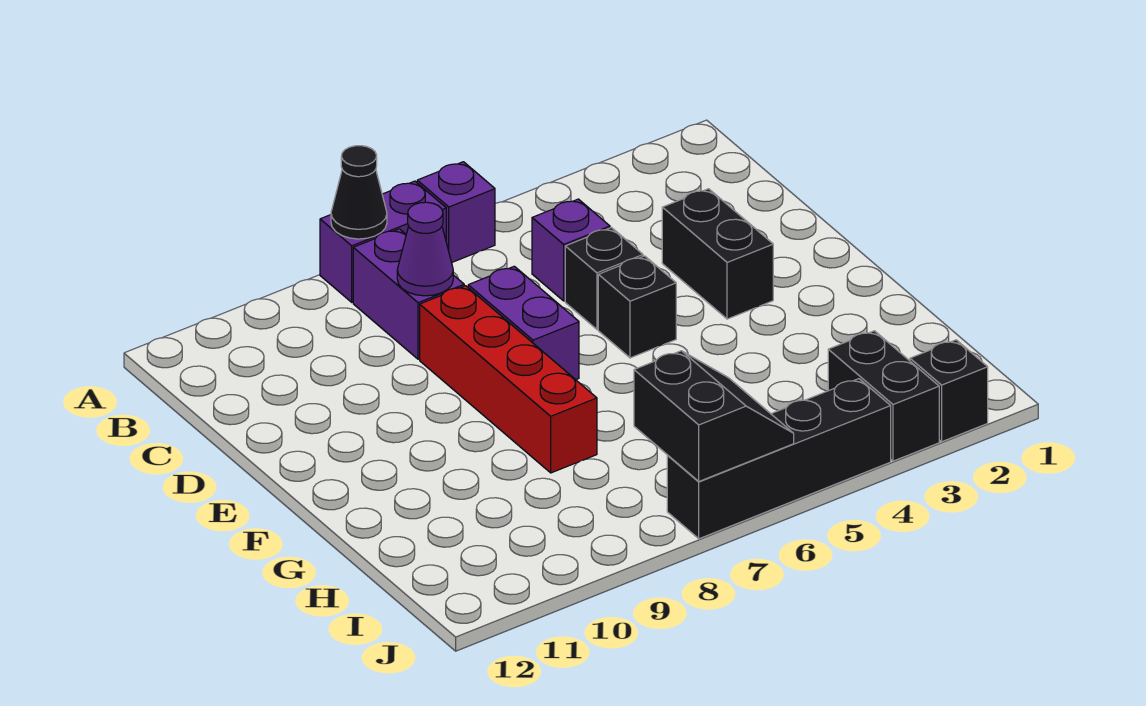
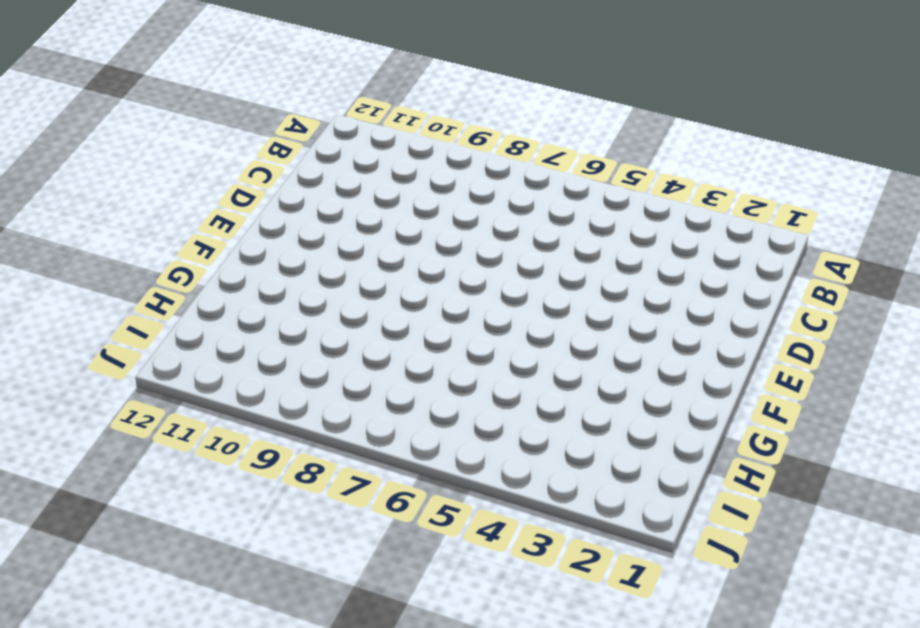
none -> purple brick A6 level 1
none -> purple brick A7:A8 level 1
none -> purple brick B8:C8 level 1

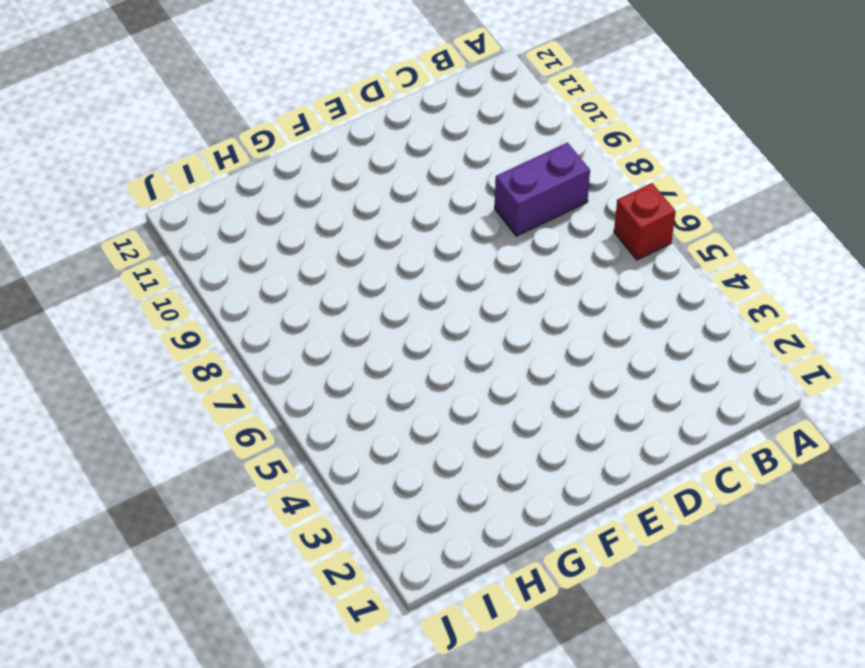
red brick A6 level 1 -> purple brick A6 level 1
none -> purple brick A7:A8 level 1
none -> purple brick C5 level 1
none -> black brick D3:E3 level 1

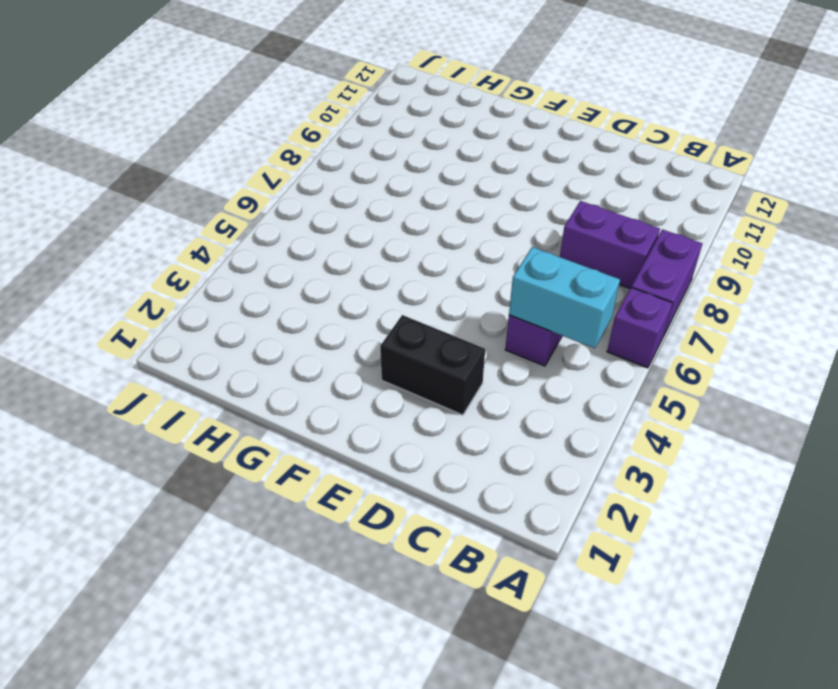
cyan brick B5:C5 level 2 -> none
none -> black brick D5 level 1
none -> purple brick D7:E7 level 1
none -> red brick D8:G8 level 1

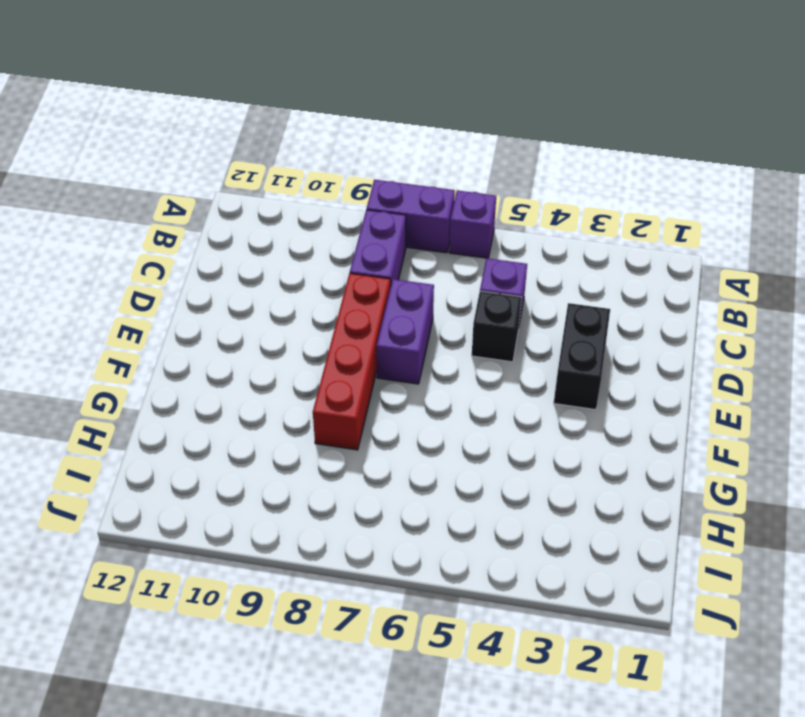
none -> black brick E5 level 1
none -> black brick I3:J3 level 1
none -> black brick J2 level 1

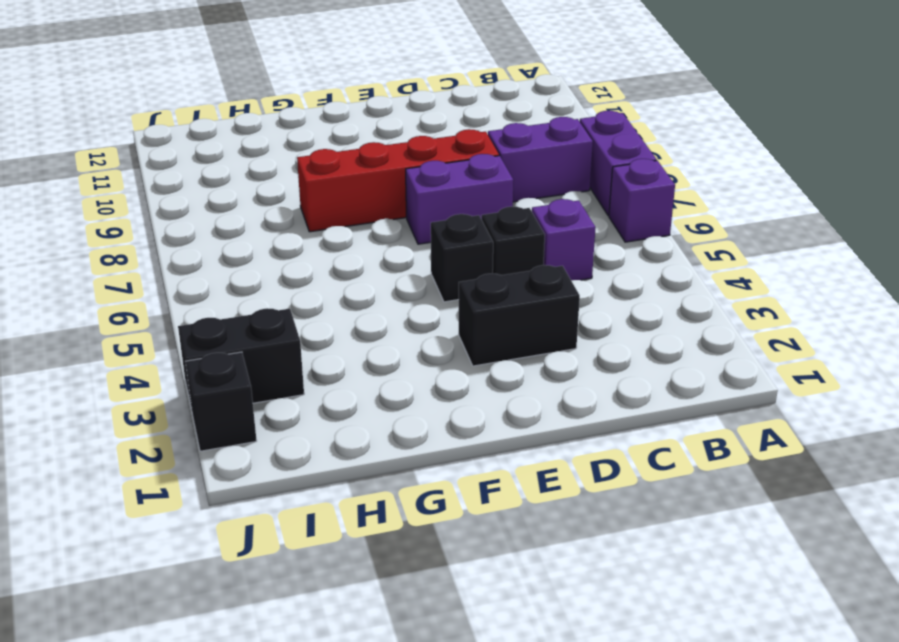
none -> black brick J4:J7 level 1
none -> black cone A8 level 2
none -> purple cone C8 level 2

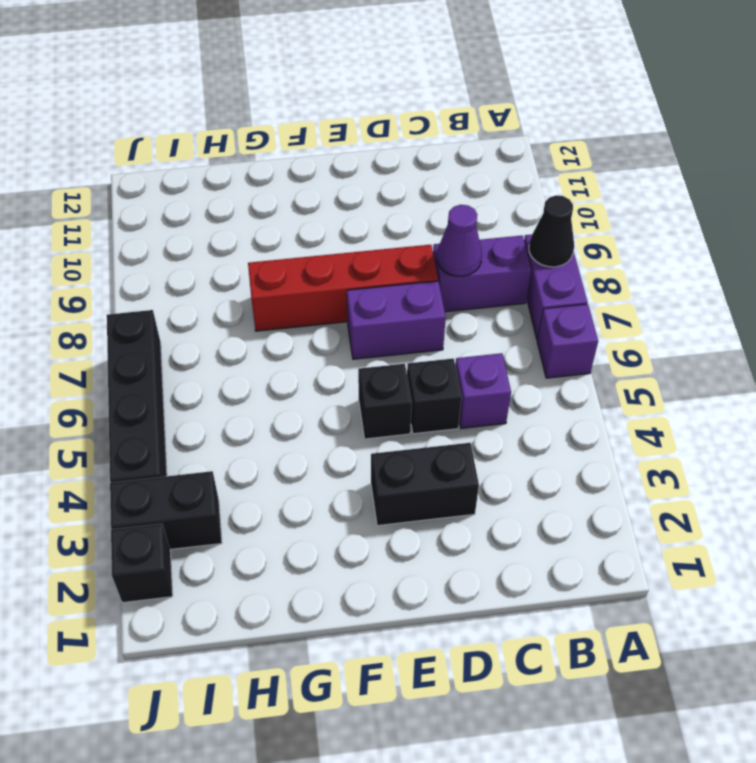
none -> black slope I6:J7 level 2 top 7

